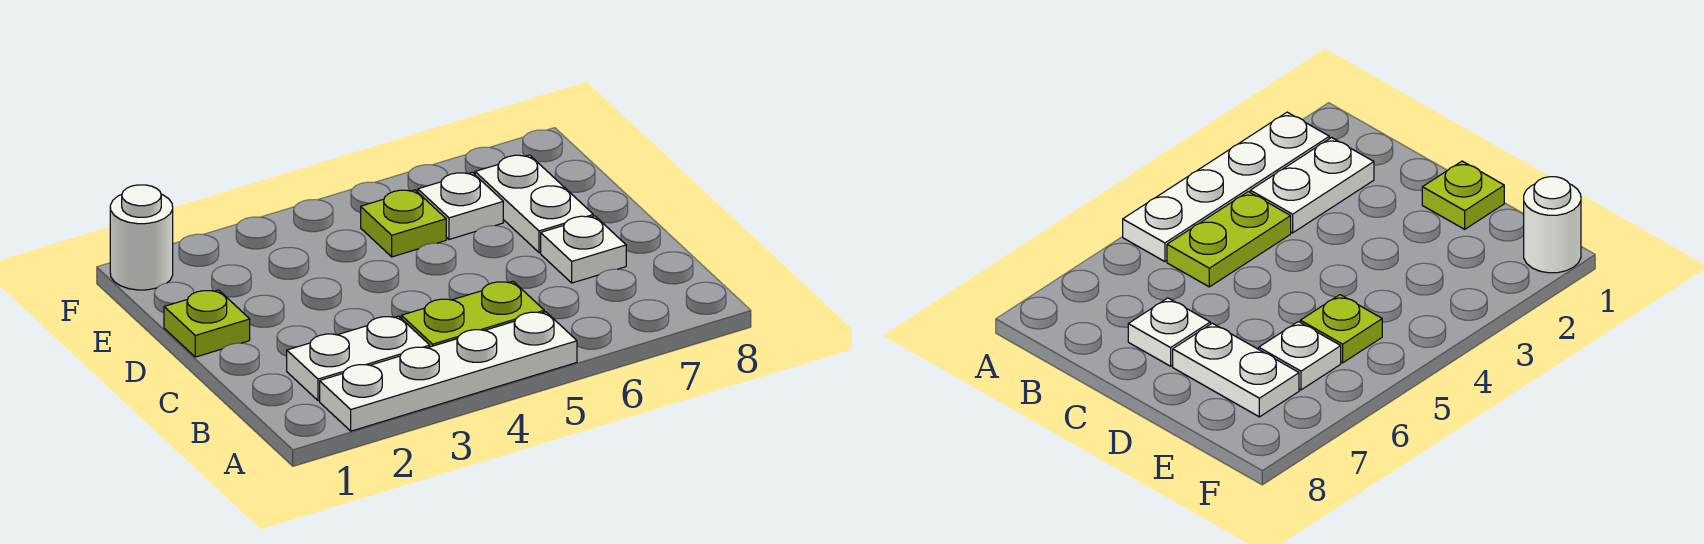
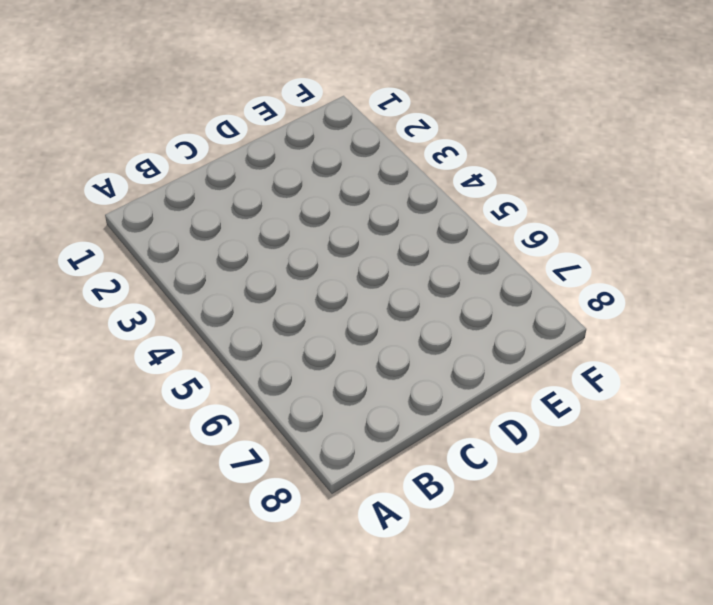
none -> white plate A2:A5 level 1
none -> white plate B2:B3 level 1

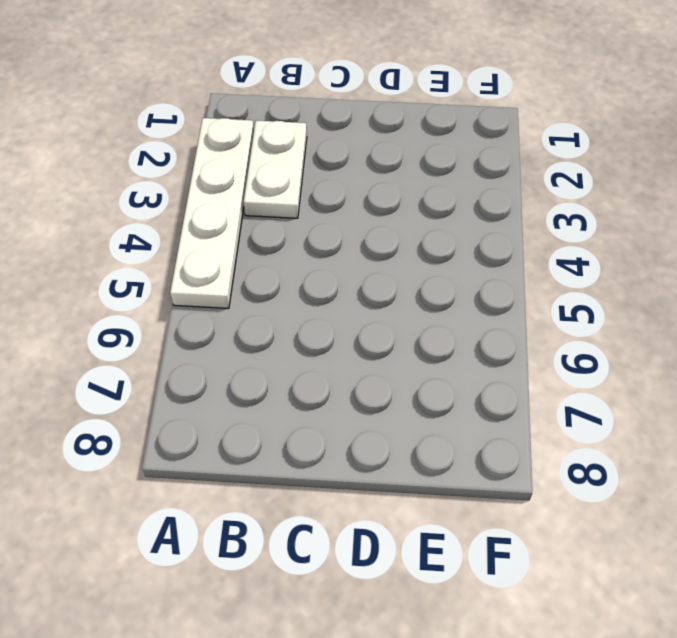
none -> lime plate B4:B5 level 1
none -> white plate C7 level 1

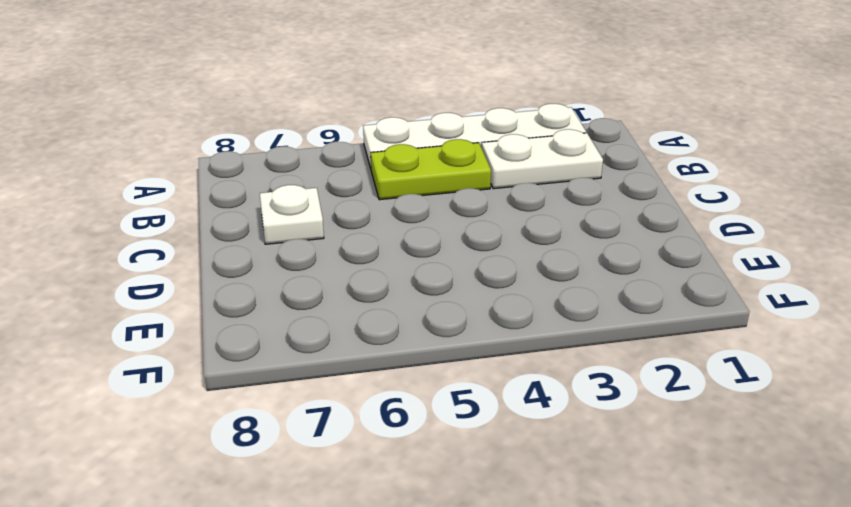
none -> lime plate D1 level 1
none -> white plate D7:E7 level 1

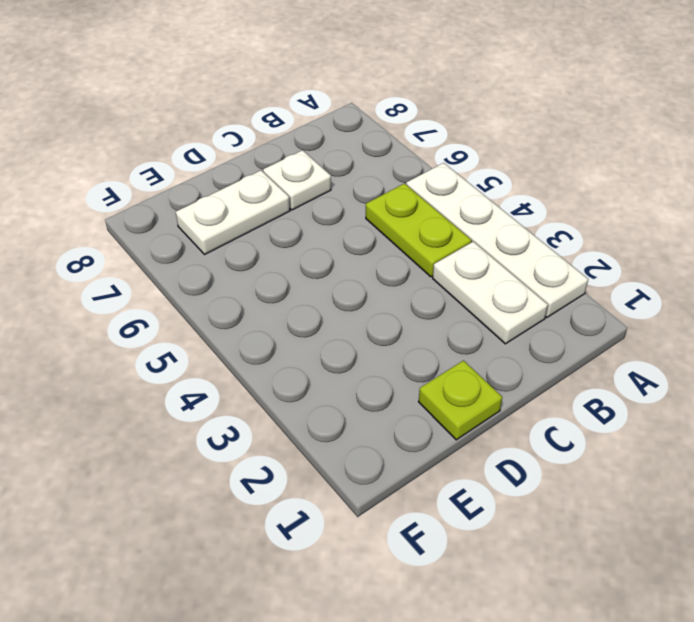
none -> lime plate E5 level 1
none -> white plate E6 level 1

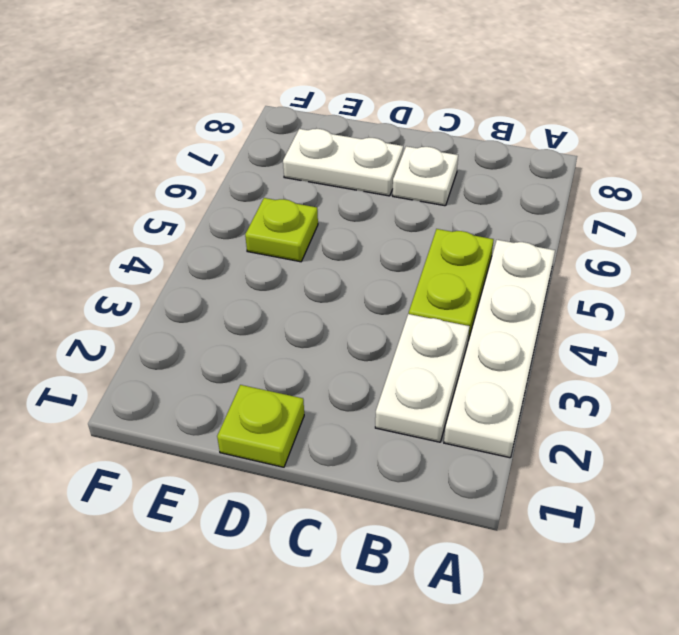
none -> white plate E6 level 1
none -> white round brick F1 level 1

